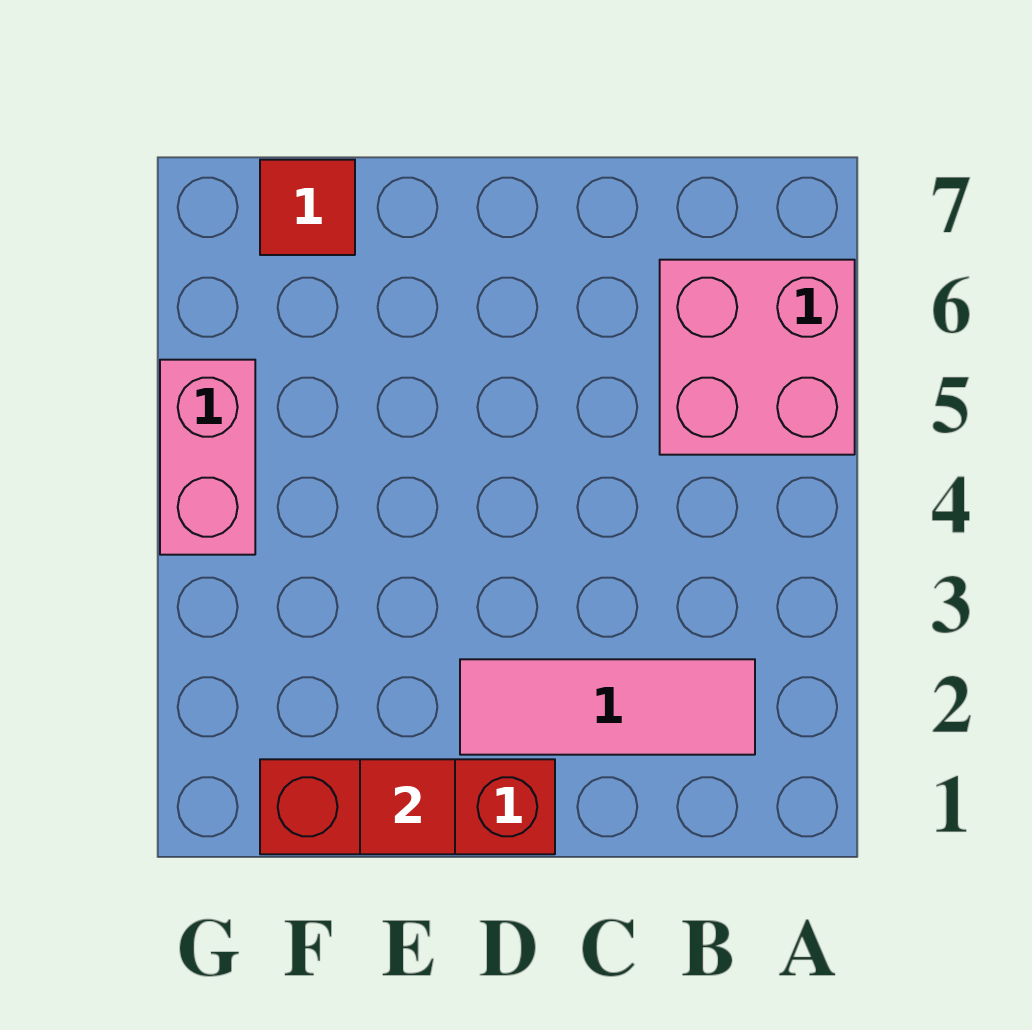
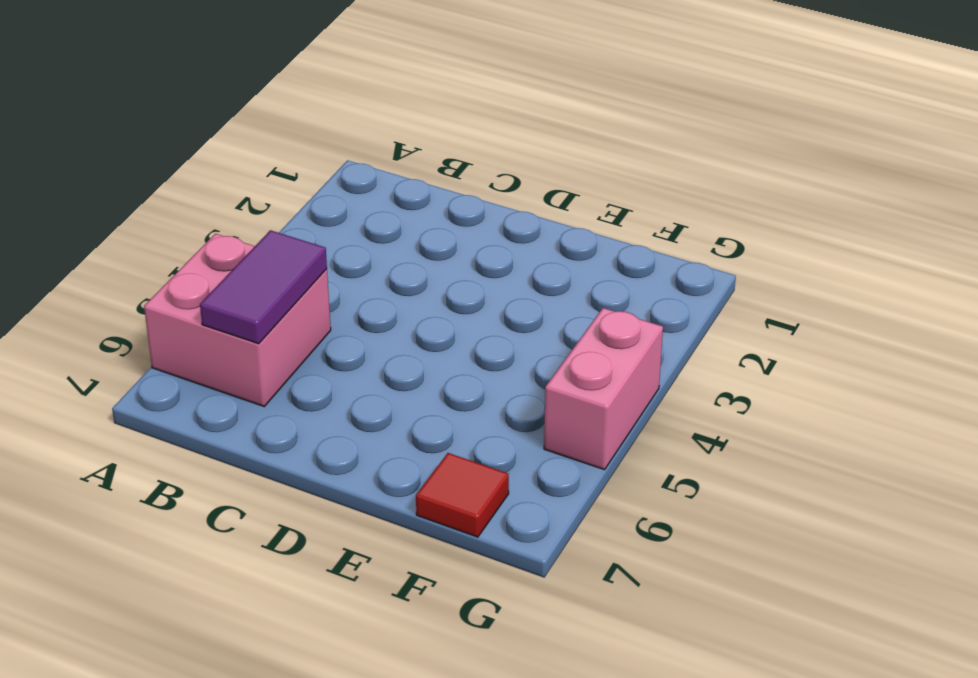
purple tile B5:B6 level 2 -> none
none -> pink tile B2:D2 level 1
none -> red brick D1:F1 level 1

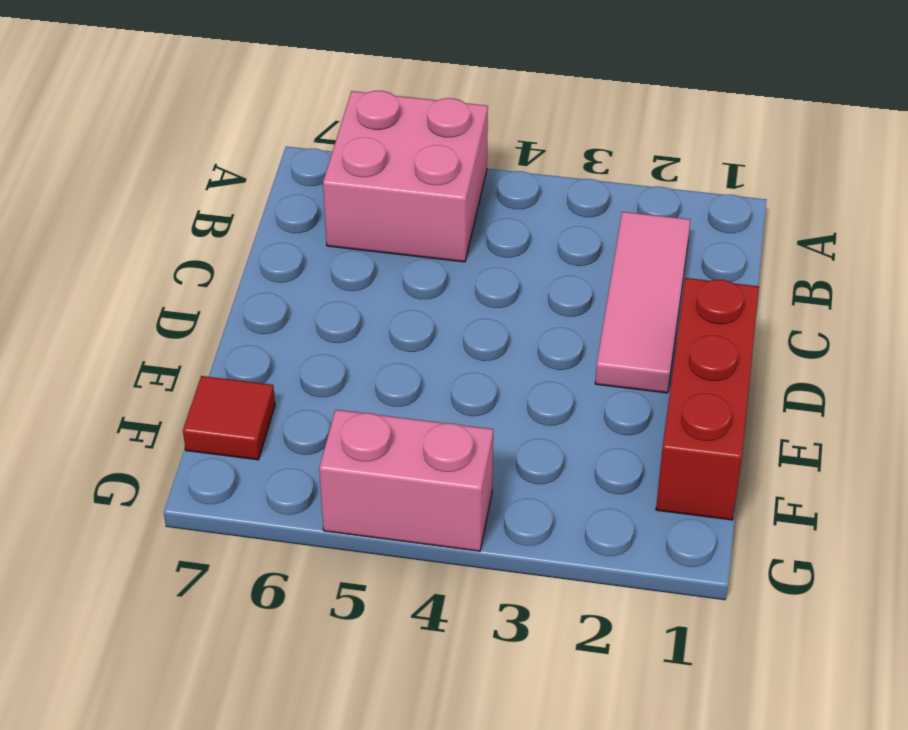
none -> red tile E1 level 2

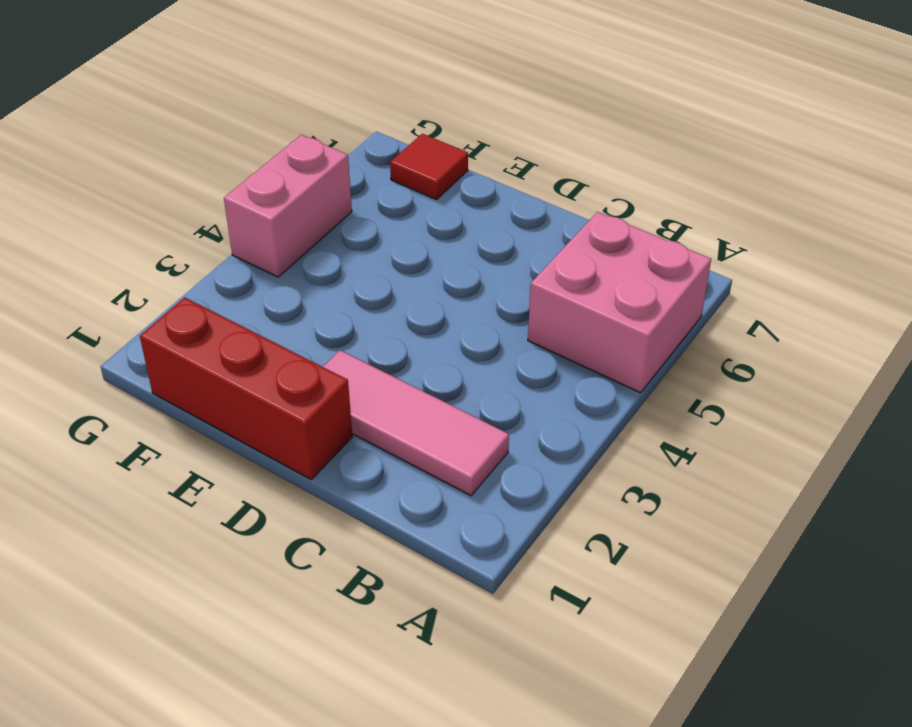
none -> red tile E1 level 2

